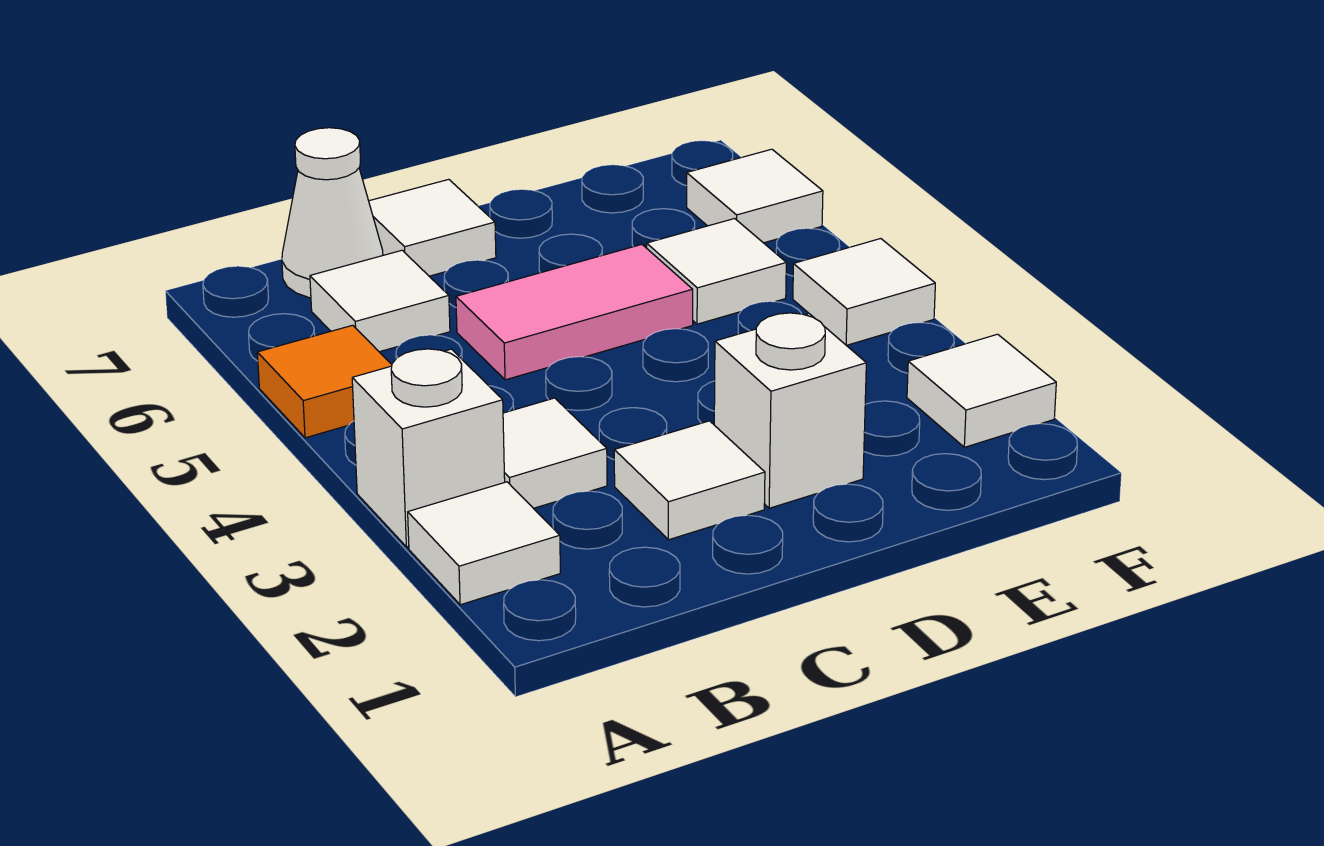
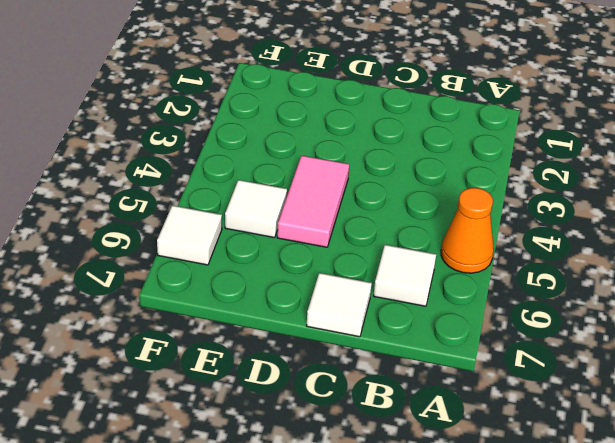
orange cone A5 level 1 -> orange tile A5 level 1
pink tile D4:D5 level 1 -> pink tile C5:D5 level 1
none -> white tile A2 level 1
none -> white brick A3 level 1
none -> white tile B3 level 1

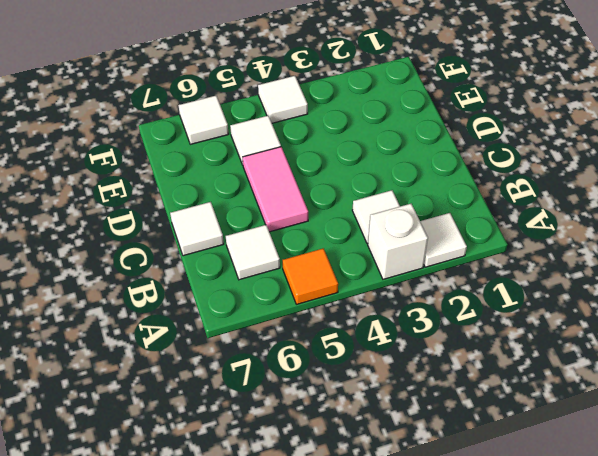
none -> white cone B7 level 1
none -> white tile C2 level 1
none -> white brick D2 level 1

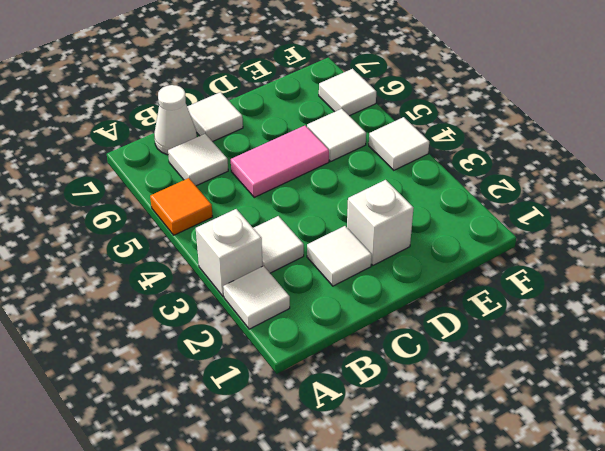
none -> white tile F2 level 1

